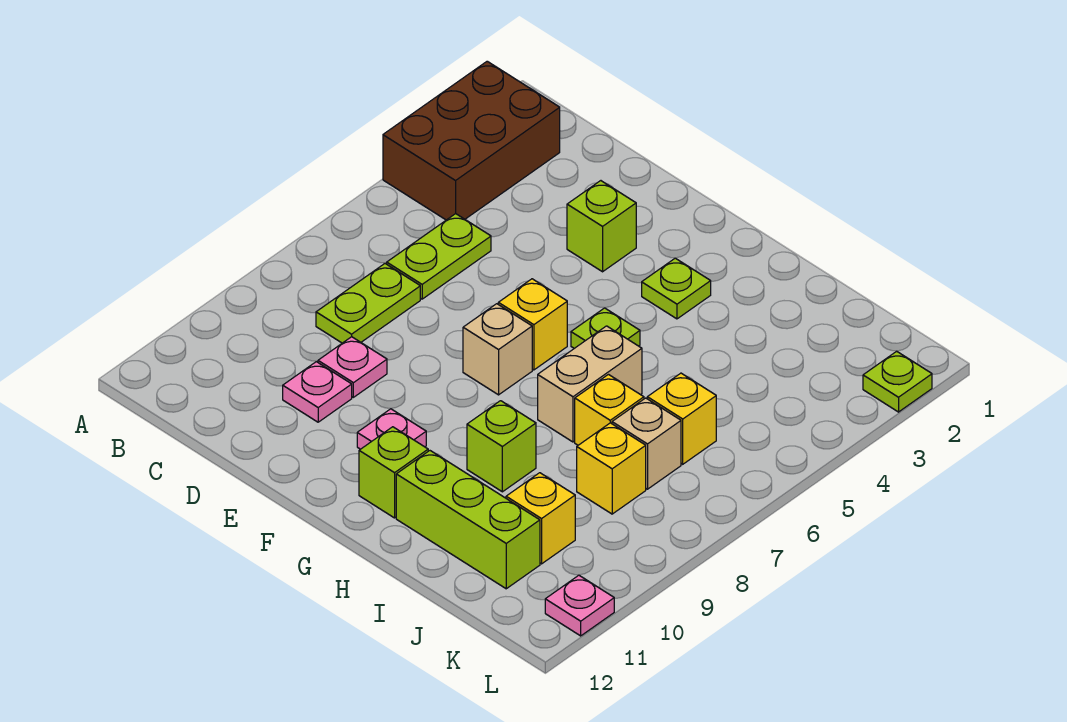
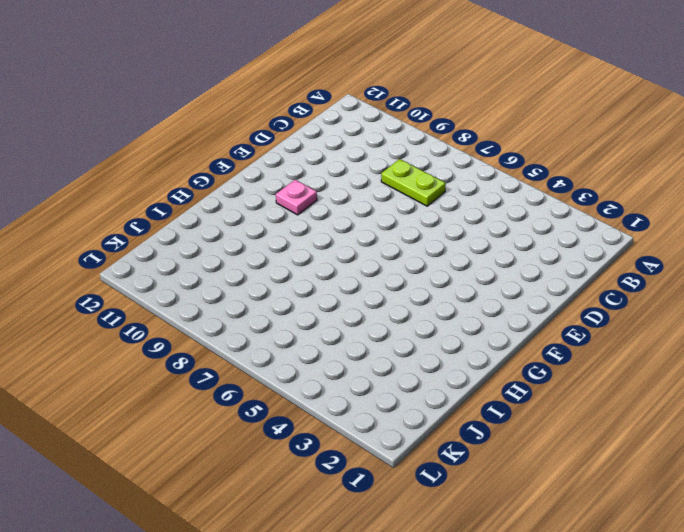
none -> brown brick A2:B4 level 1
none -> lime plate C5:C6 level 1
none -> pink plate D9 level 1

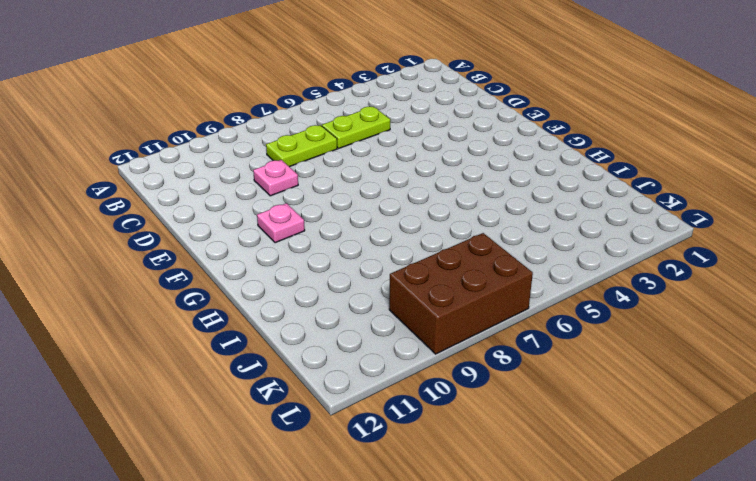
brown brick K7:L9 level 1 -> brown brick A2:B4 level 1
none -> pink plate D10 level 1
none -> lime brick E3 level 1
none -> yellow brick F6 level 1

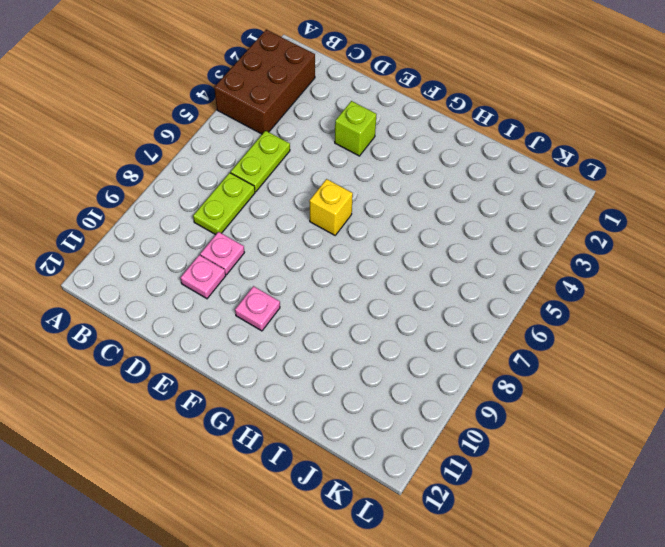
none -> tan brick F7 level 1
none -> lime plate G3 level 1
none -> lime plate G5 level 1

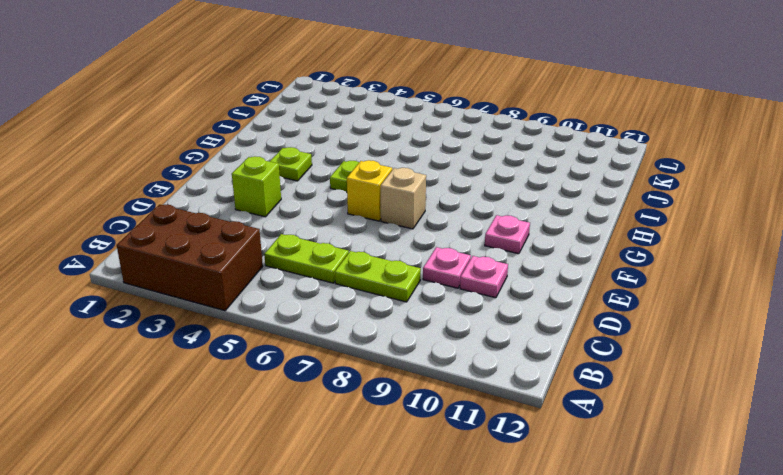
none -> lime brick G11 level 1
none -> tan brick H6:H7 level 1
none -> lime brick H9 level 1

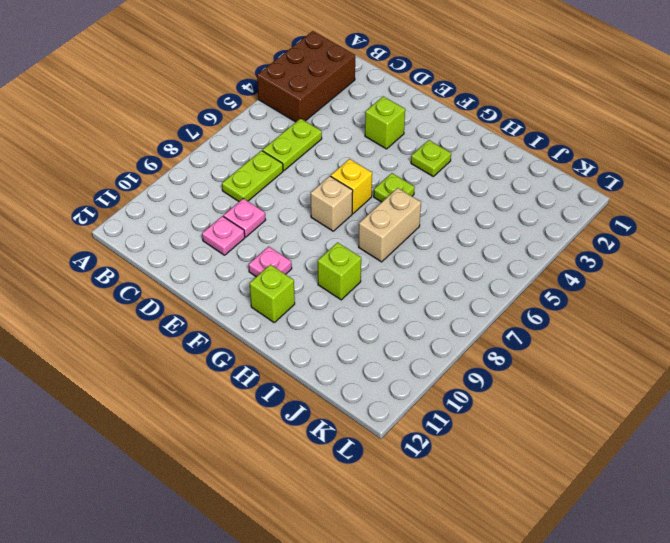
none -> lime brick H11:J11 level 1
none -> yellow brick I7 level 1
none -> yellow brick J6 level 1

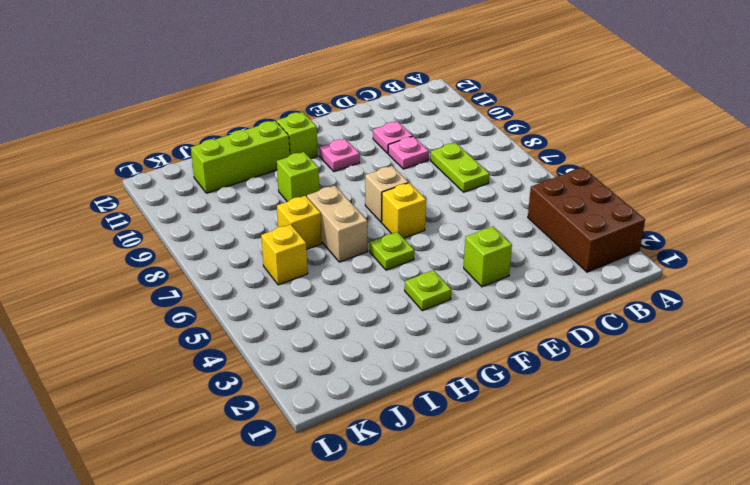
none -> lime plate C5:C6 level 1
none -> tan brick J7 level 1
none -> yellow brick J8 level 1

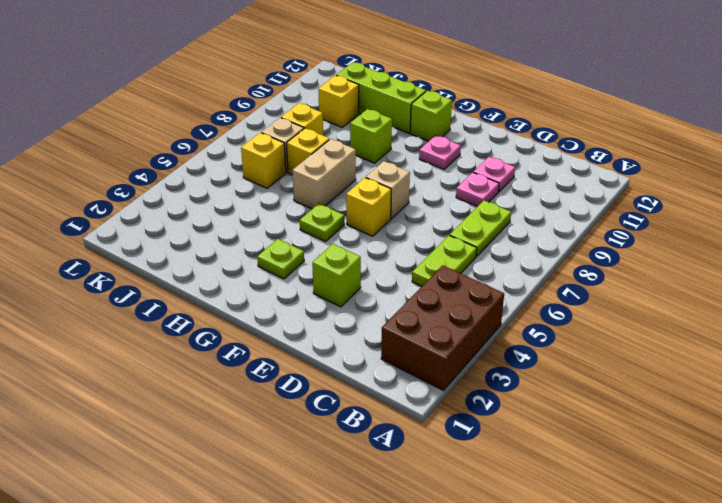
none -> lime plate L2 level 1
none -> pink plate L11 level 1

